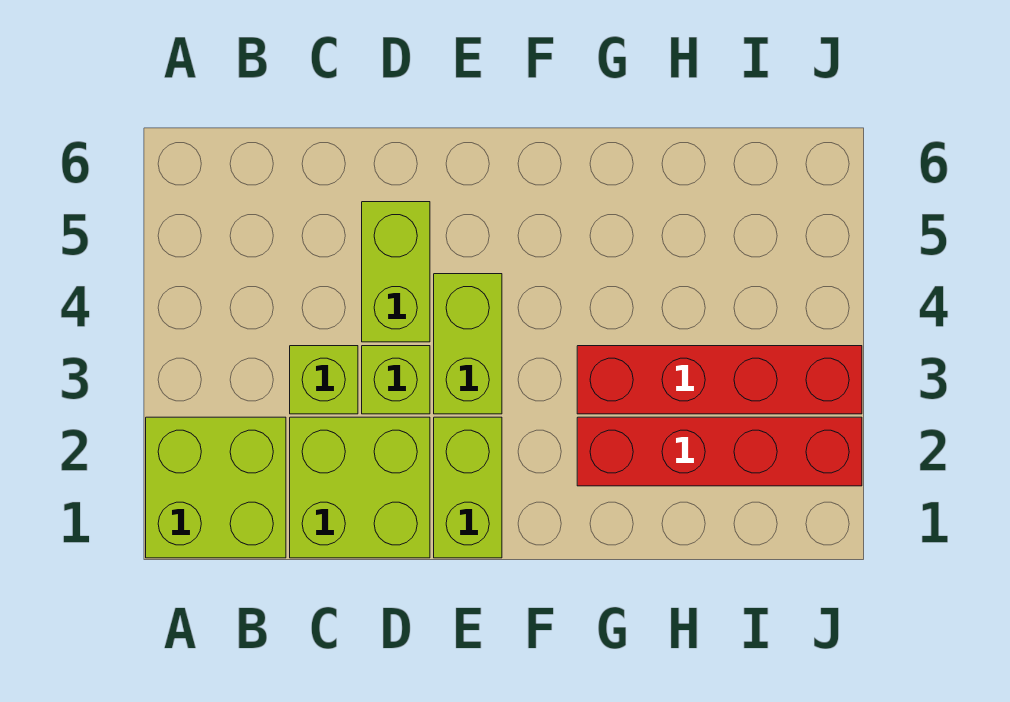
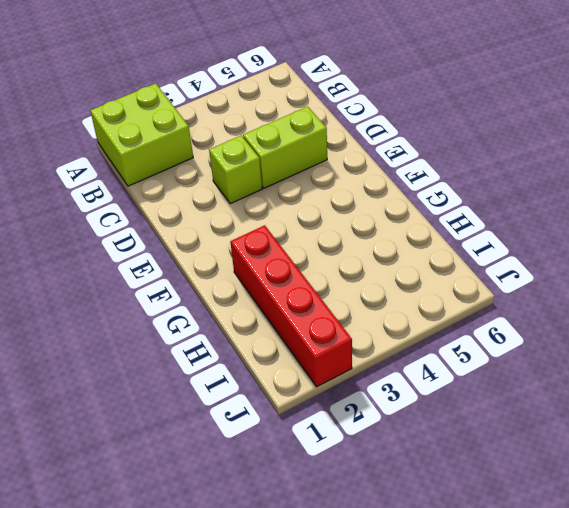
none -> lime brick C1:D2 level 1
none -> lime brick C3 level 1

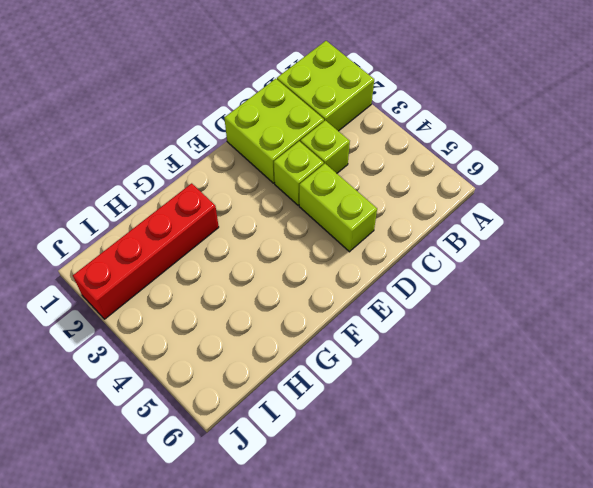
none -> lime brick E1:E2 level 1
none -> lime brick E3:E4 level 1

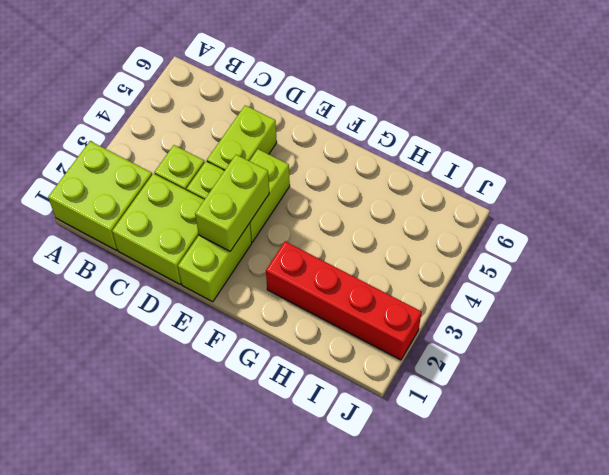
lime brick E2:E3 level 2 -> none
none -> red brick G3:J3 level 1

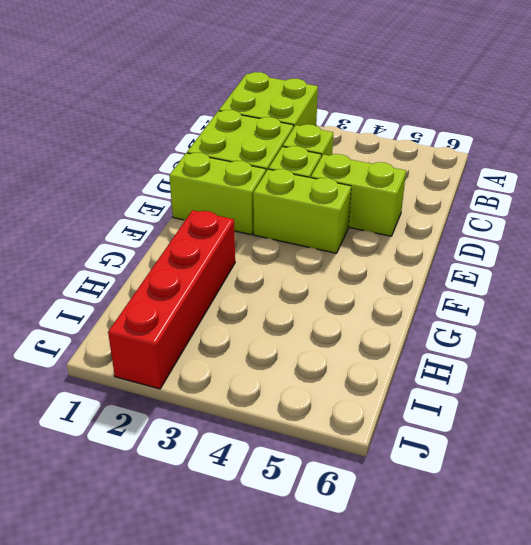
none -> red brick G3:J3 level 1

